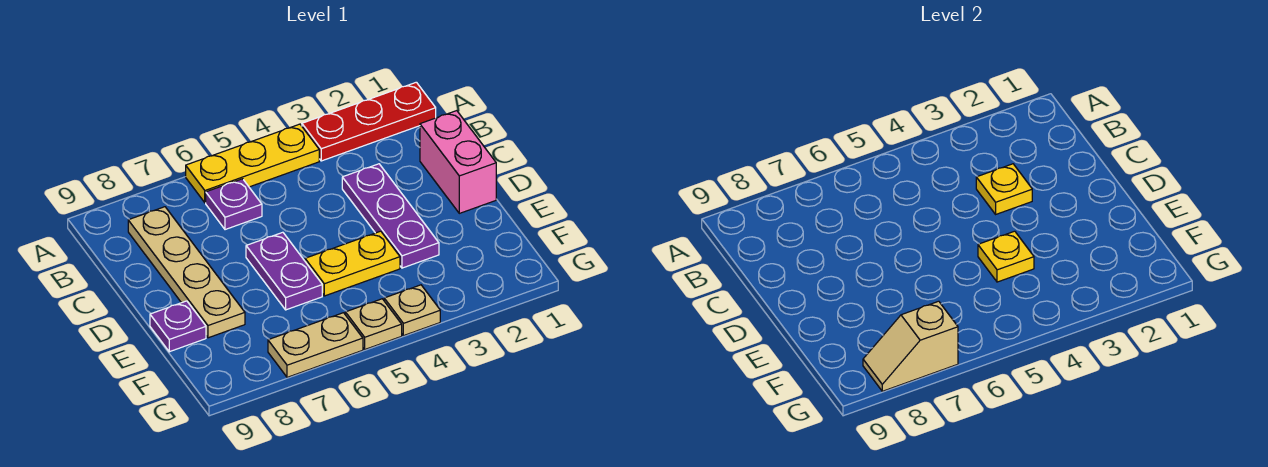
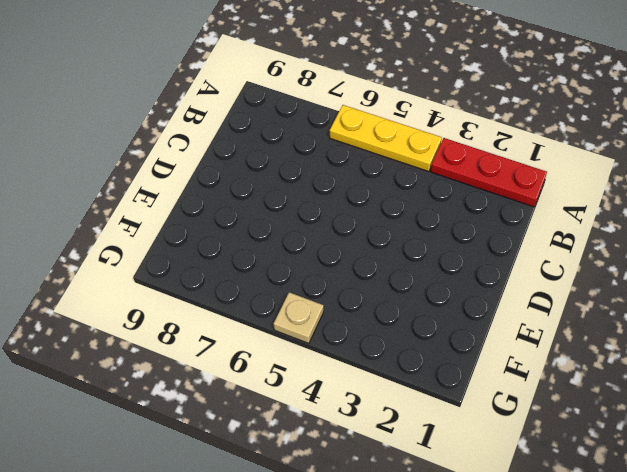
none -> purple plate B6 level 1
none -> tan plate B8:E8 level 1
none -> pink brick C1:D1 level 1

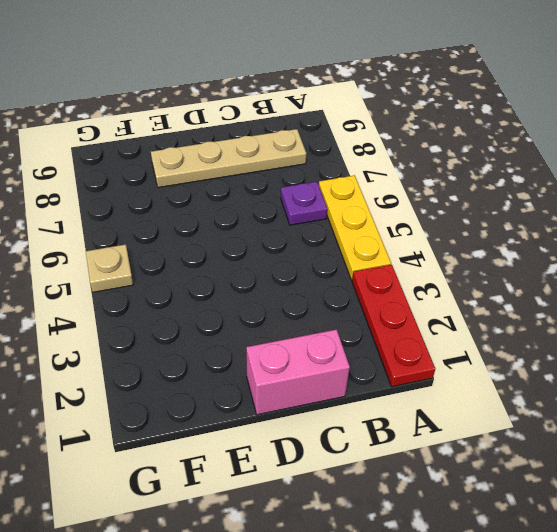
none -> purple plate C3:E3 level 1
none -> purple plate D6:E6 level 1
none -> yellow plate E4:E5 level 1

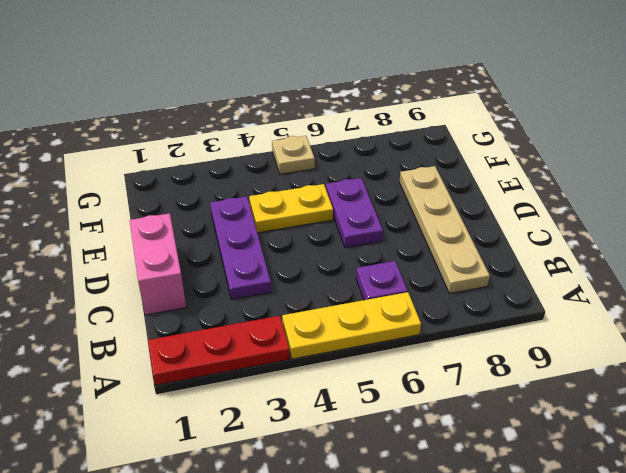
none -> purple plate E9 level 1
none -> tan plate G4 level 1
none -> tan plate G6:G7 level 1

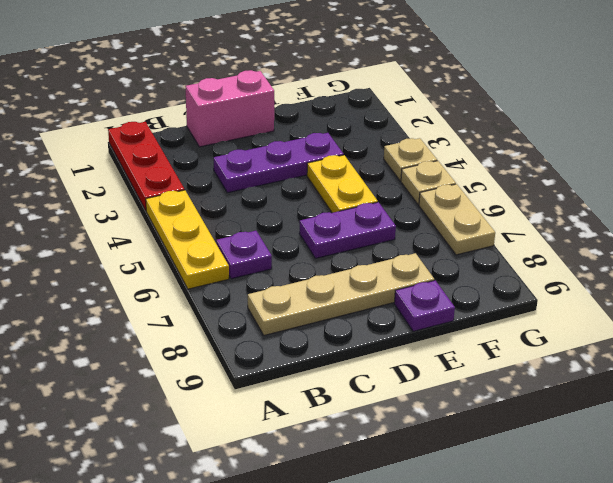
none -> yellow plate C3 level 2
none -> yellow plate E4 level 2
none -> tan slope G7:G8 level 2 top 7

